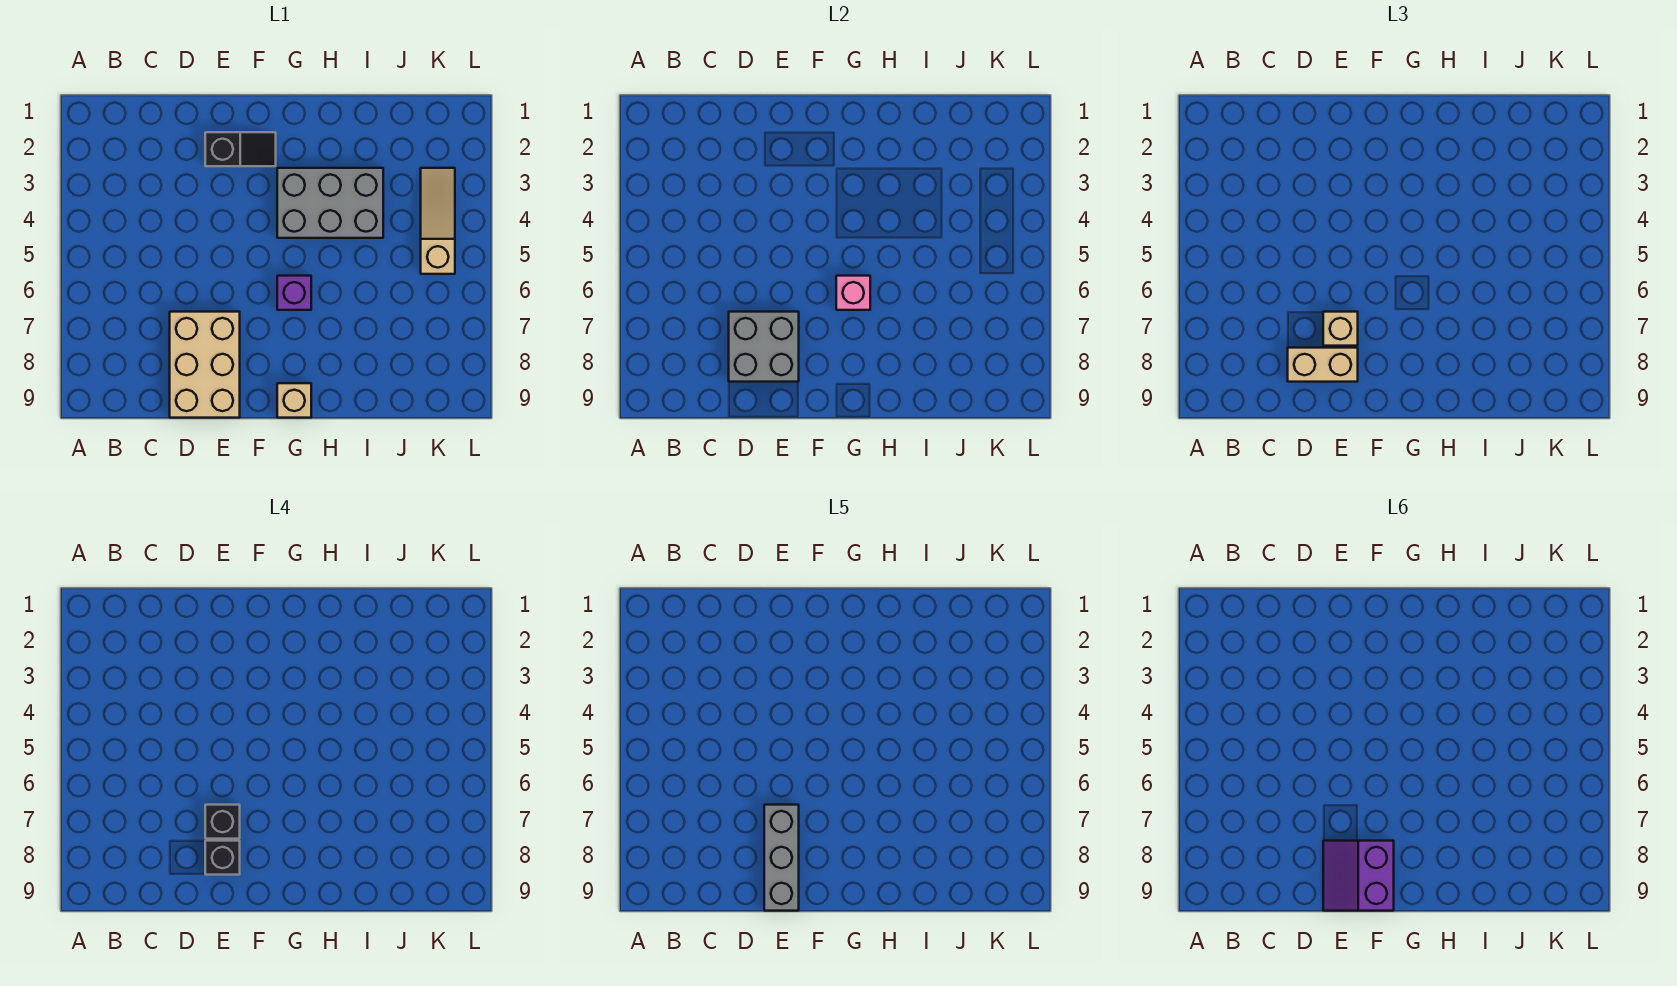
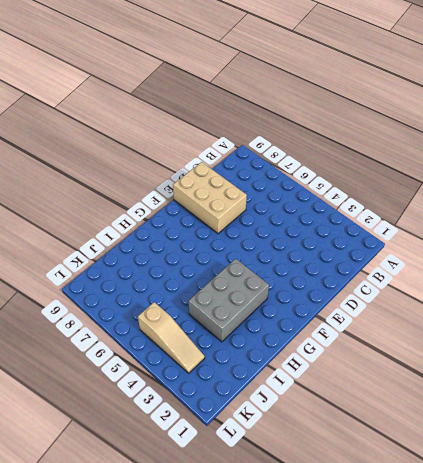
none -> black slope E2:F2 level 1 top E
none -> purple brick G6 level 1
none -> tan brick G9 level 1

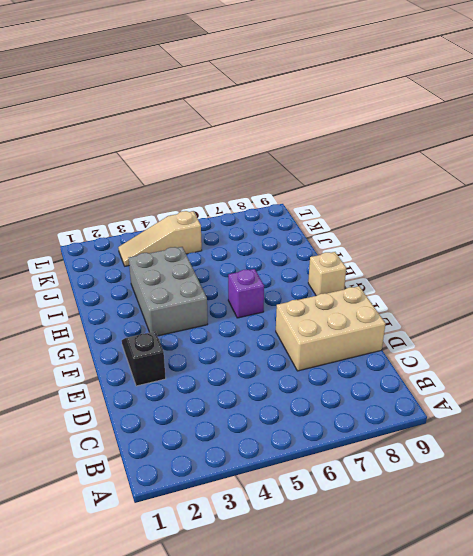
none -> grey brick D7:E8 level 2
none -> pink brick G6 level 2
none -> tan brick D8:E8 level 3

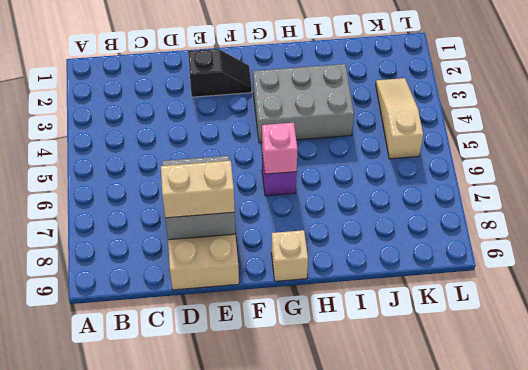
none -> tan brick E7 level 3
none -> black brick E7 level 4
none -> black brick E8 level 4

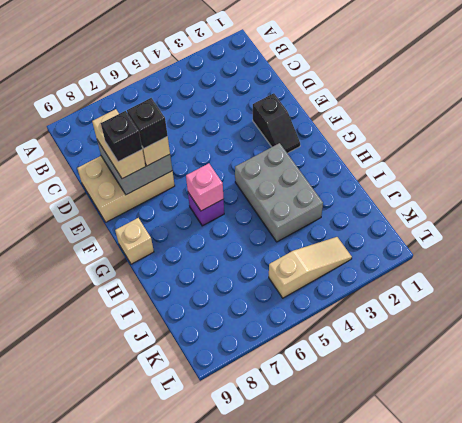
none -> grey brick E7:E9 level 5
none -> purple slope E8:F9 level 6 top F

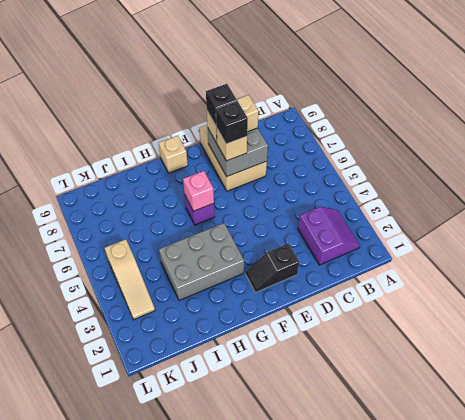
purple slope B2:C3 level 1 top C -> purple slope E8:F9 level 6 top F
none -> grey brick E7:E9 level 5

